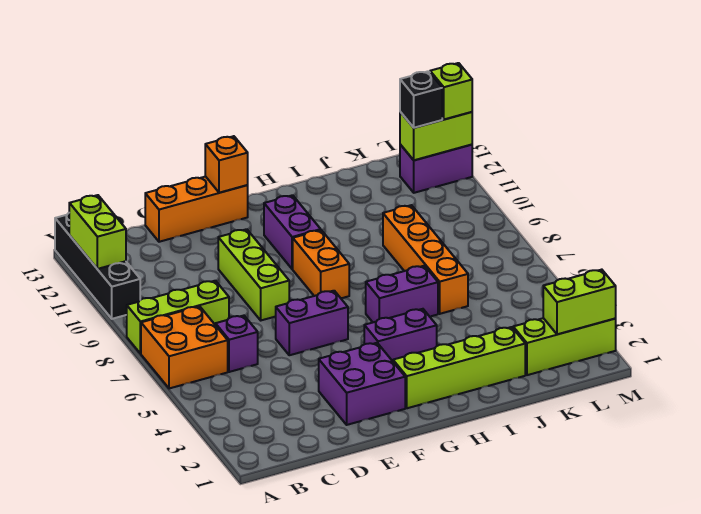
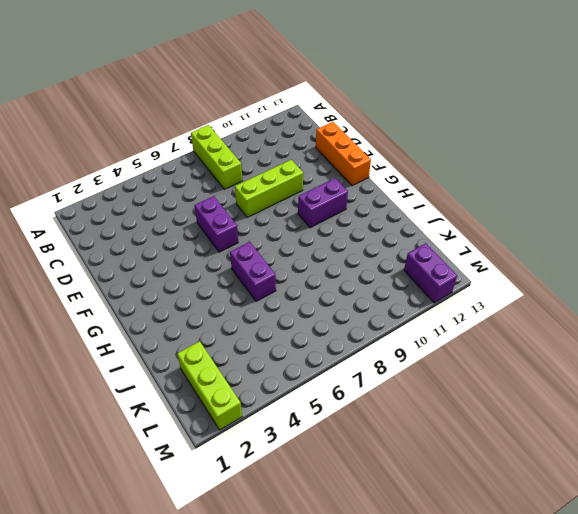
none -> orange brick A6:B7 level 1
none -> black brick A10:A13 level 1
none -> purple brick C6 level 1

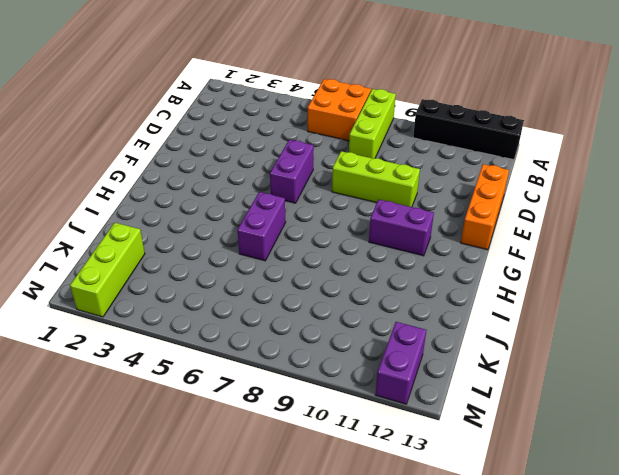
none -> purple brick C6 level 1
none -> purple brick E2:F3 level 1
none -> lime brick G2:J2 level 1

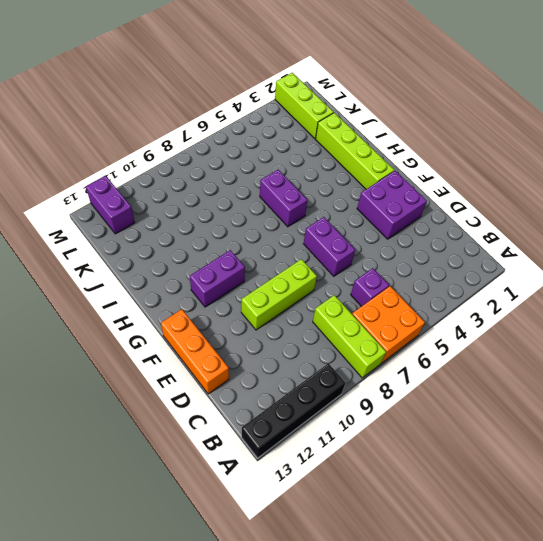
none -> purple brick G4:H4 level 1
none -> orange brick G8:G9 level 1
none -> orange brick J6:J9 level 1

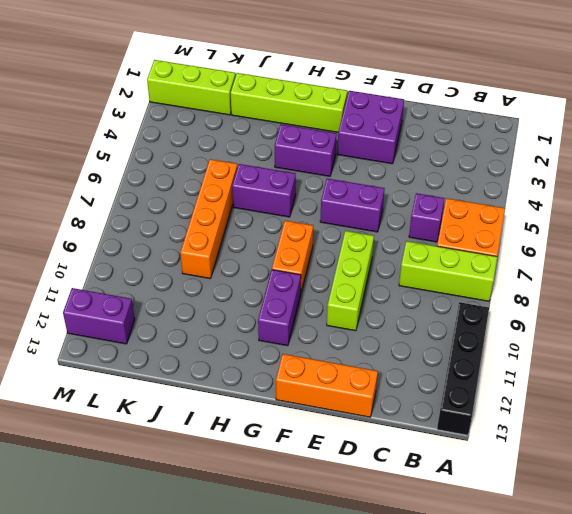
none -> lime brick A11:A12 level 2
none -> orange brick F13 level 2
none -> lime brick L2:M2 level 2

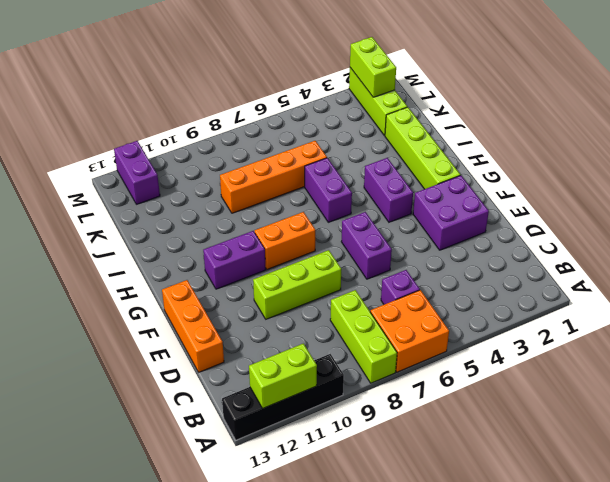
none -> orange brick F13 level 2
none -> lime brick L12:M12 level 2
none -> black brick L12 level 3

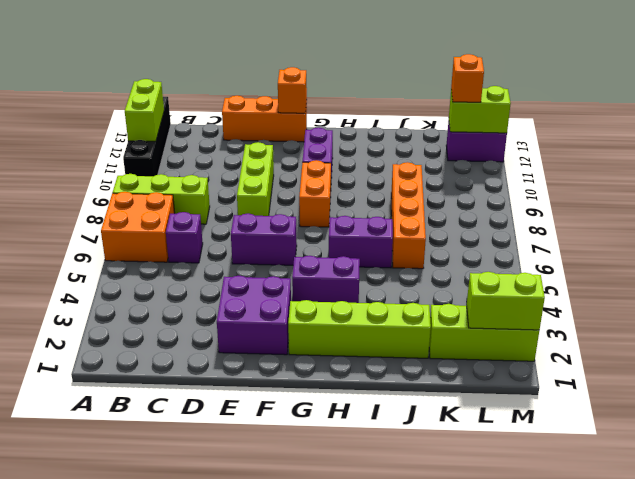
orange brick L12 level 3 -> black brick L12 level 3
none -> lime brick M12 level 3

